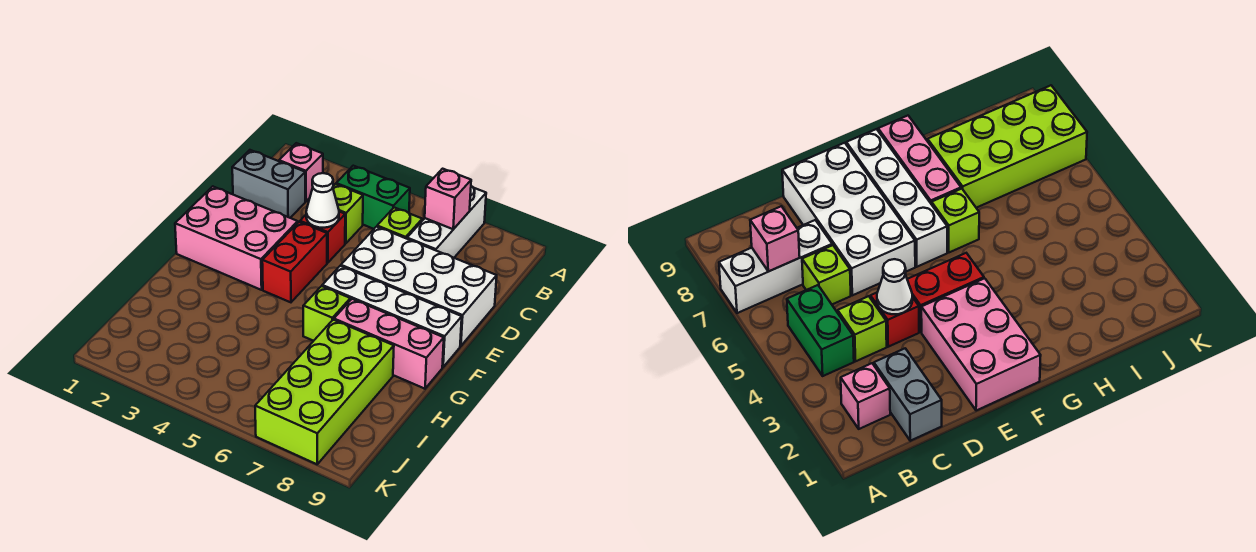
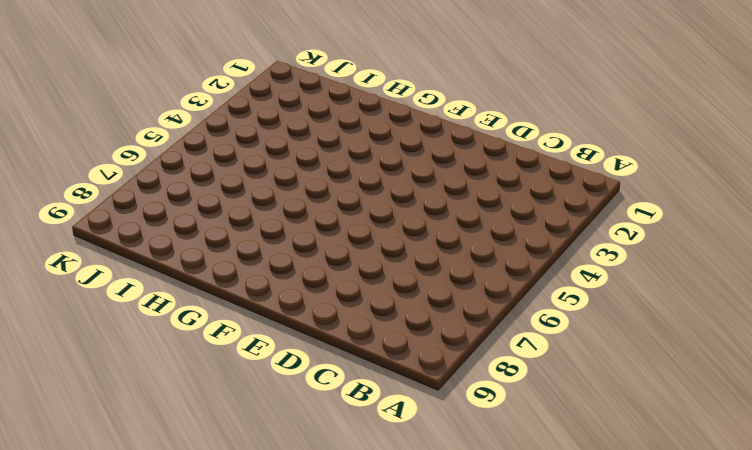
none -> white brick A7:C7 level 1
none -> pink brick B2 level 1
none -> green brick B4:B5 level 1

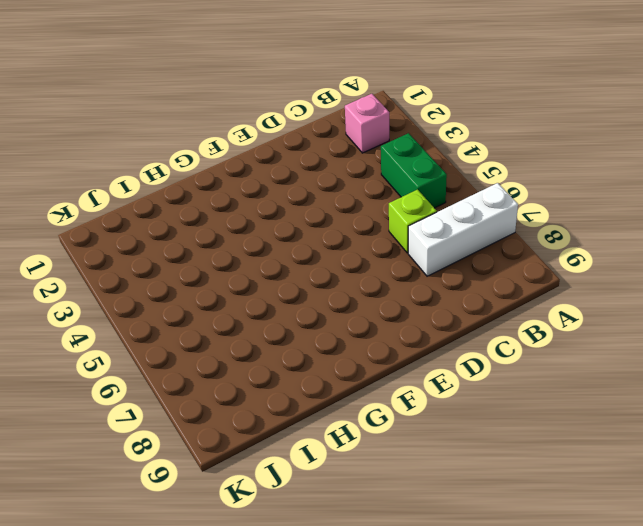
none -> grey brick C1:C2 level 1
none -> lime brick C4 level 1
none -> red brick D4 level 1

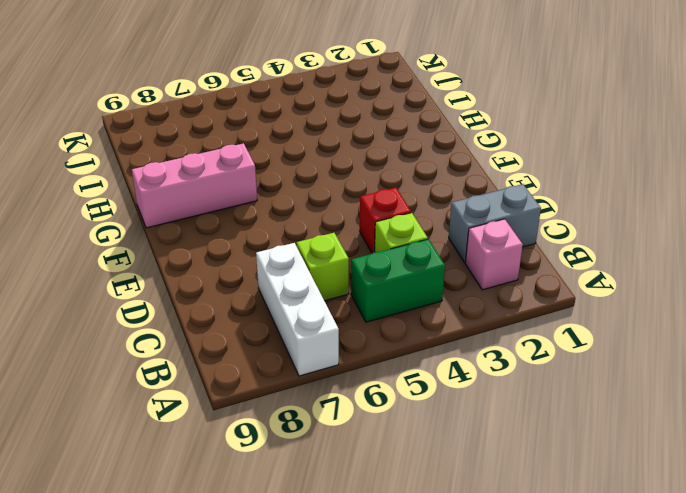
none -> white brick D6:E9 level 1
none -> pink brick E1:F3 level 1
none -> red brick E4:F4 level 1

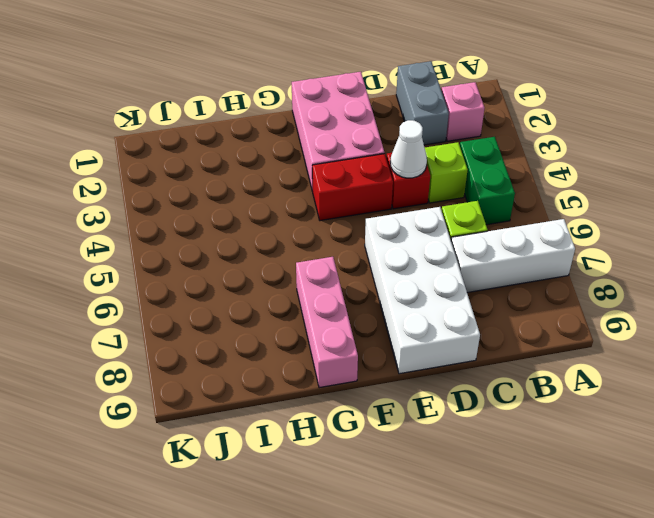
none -> white brick F6:F9 level 1
none -> lime brick G6 level 1
none -> lime brick H7:K8 level 1

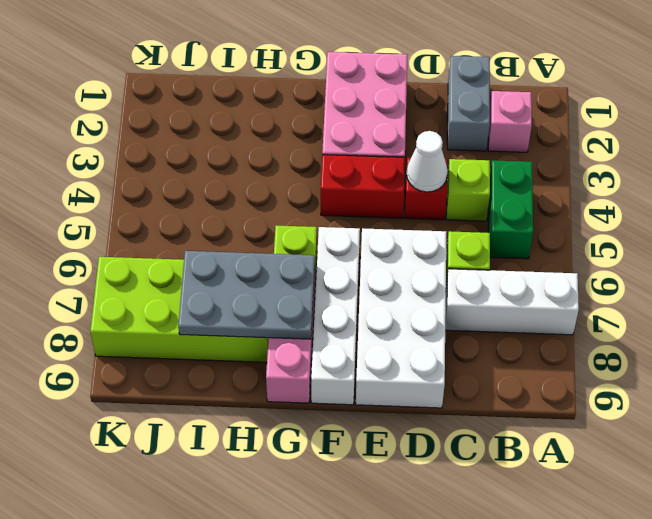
grey plate G7:I8 level 2 -> none
none -> pink brick B7 level 2

